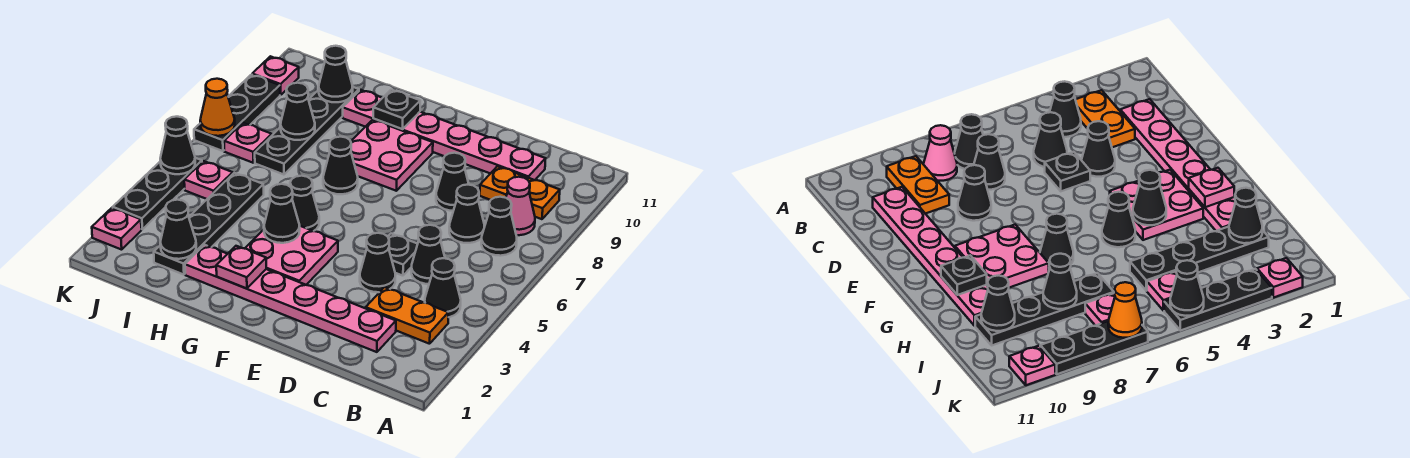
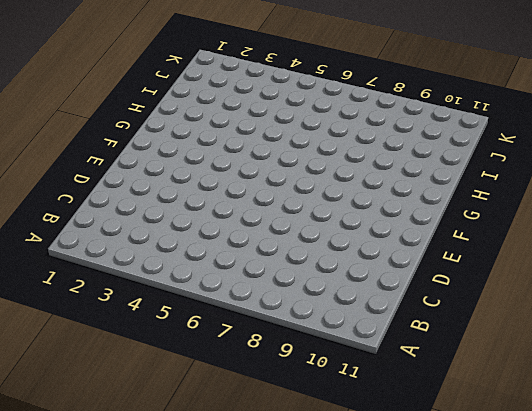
none -> orange plate B3:C3 level 1
none -> black cone B4 level 1
none -> black cone B7 level 1
none -> pink cone B8 level 1

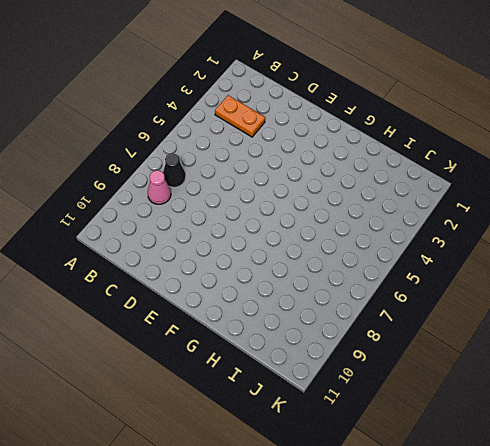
none -> black cone B4 level 1
none -> orange plate B9:C9 level 1
none -> pink plate C2:H2 level 1
none -> black cone C5 level 1

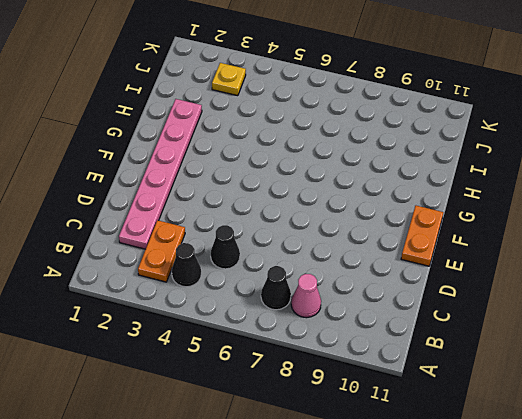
orange plate E11:F11 level 1 -> orange plate B9:C9 level 1
yellow plate J3 level 1 -> none
none -> black cone C7 level 1
none -> pink plate C10:H10 level 1
none -> black cone D4 level 1
none -> black plate D5 level 1

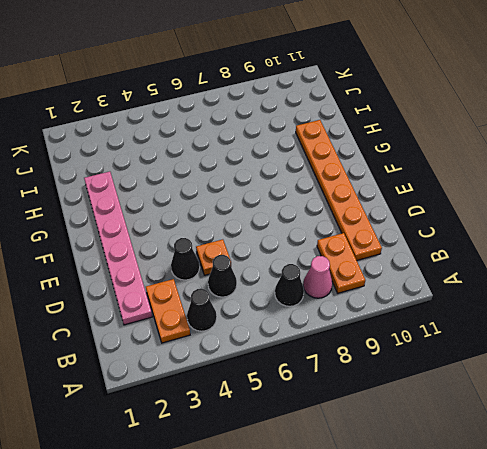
orange plate C10:H10 level 1 -> pink plate C10:H10 level 1
orange plate D5 level 1 -> black plate D5 level 1
none -> black cone C7 level 1
none -> black cone D8 level 1
none -> pink plate F3:G4 level 1
none -> pink plate F8:G9 level 1

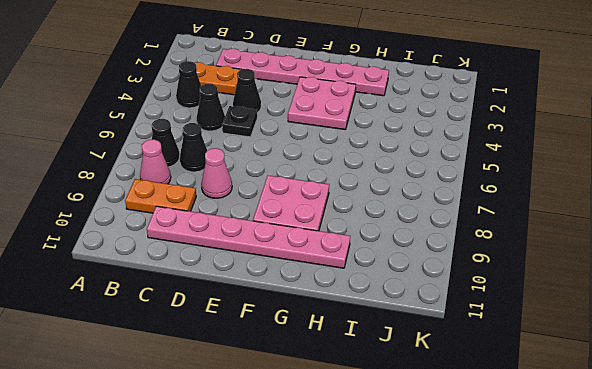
pink cone D8 level 1 -> black cone D8 level 1
none -> black cone G5 level 1
none -> black cone G7 level 1
none -> black plate I2:I5 level 1
none -> black plate I7:I10 level 1

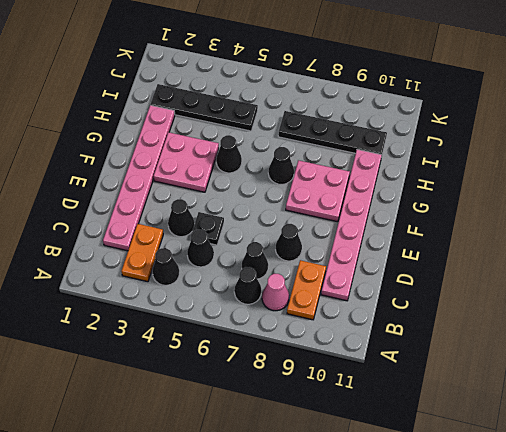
none -> pink plate J5 level 1
none -> pink plate J7 level 1
none -> pink plate K2 level 1
none -> black plate K3:K5 level 1

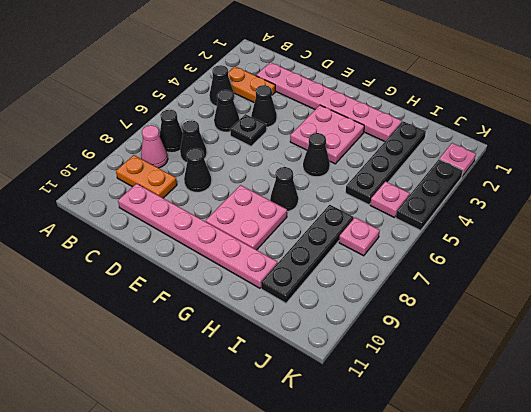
none -> black plate K7:K9 level 1
none -> pink plate K10 level 1
none -> pink plate G2 level 2
none -> black cone G4 level 2

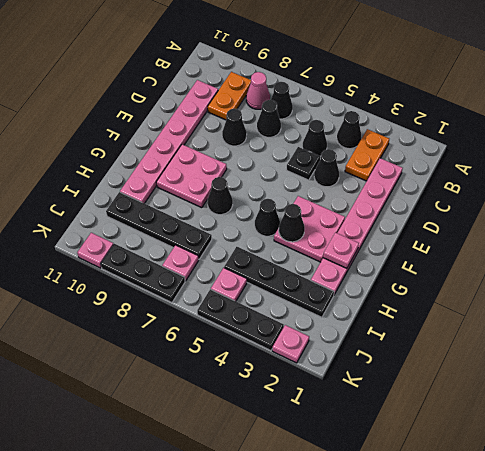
none -> black plate G10 level 2
none -> black cone I2 level 2
none -> black cone I8 level 2
none -> black cone I10 level 2

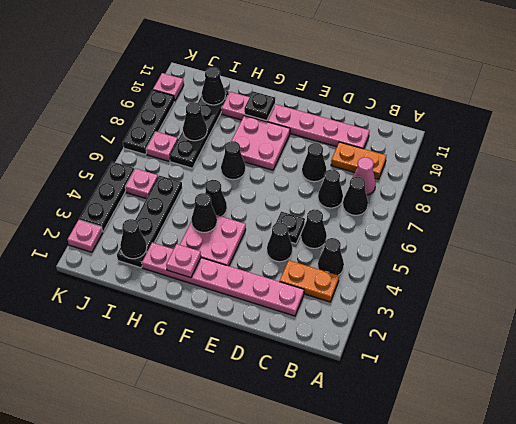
none -> black cone K5 level 2
none -> orange cone K7 level 2

